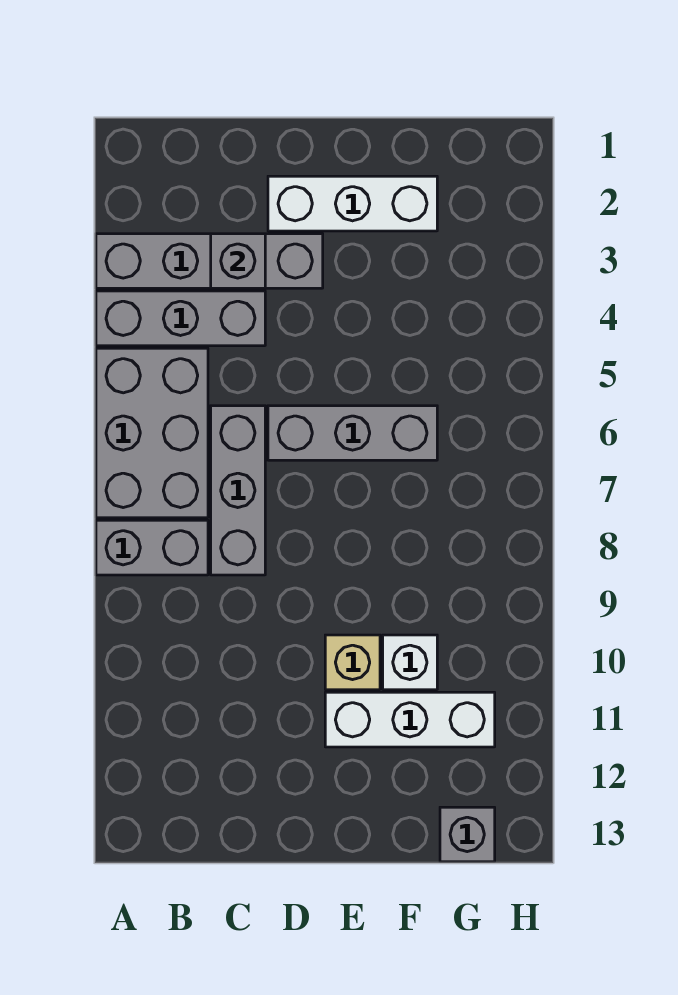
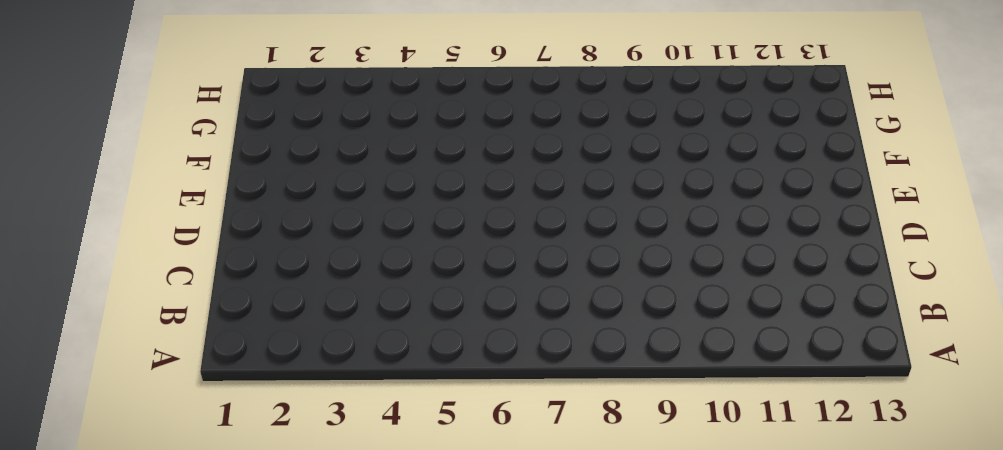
none -> grey brick A3:D3 level 1
none -> grey brick A4:C4 level 1
none -> grey brick A5:B7 level 1

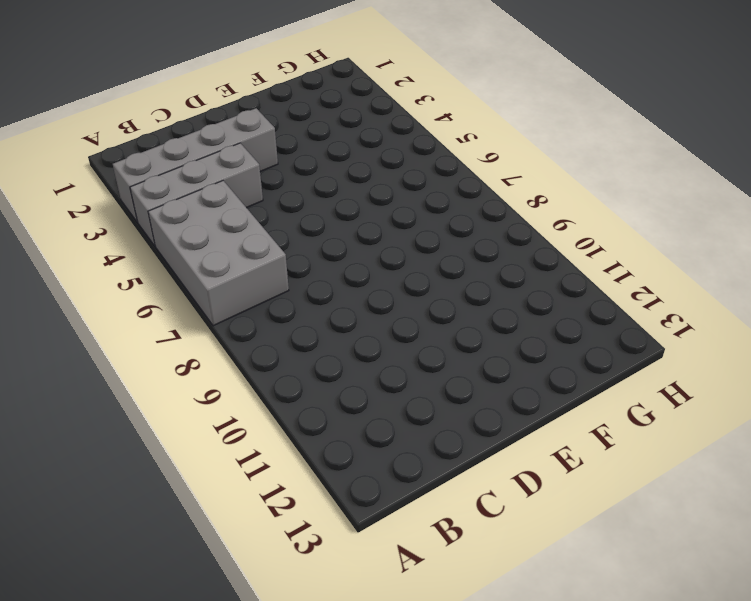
none -> grey brick A8:B8 level 1
none -> grey brick C6:C8 level 1
none -> white brick D2:F2 level 1

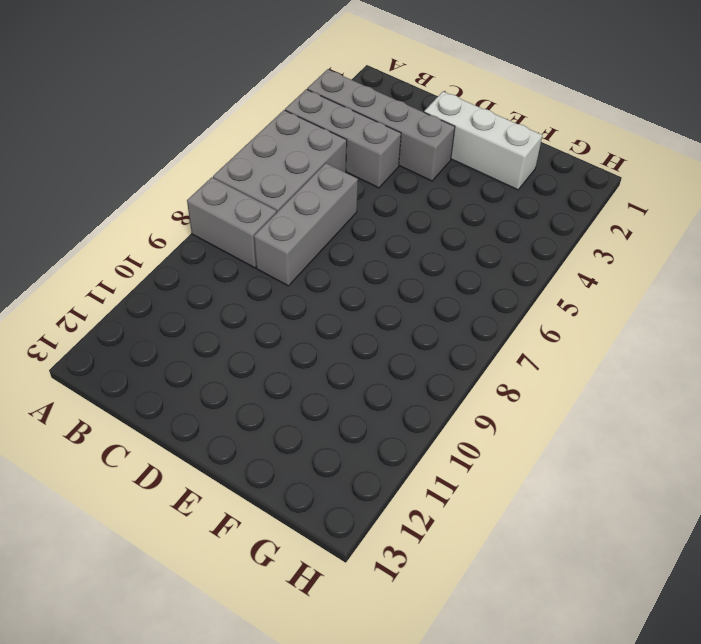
none -> grey brick D6:F6 level 1
none -> tan brick E10 level 1
none -> white brick E11:G11 level 1

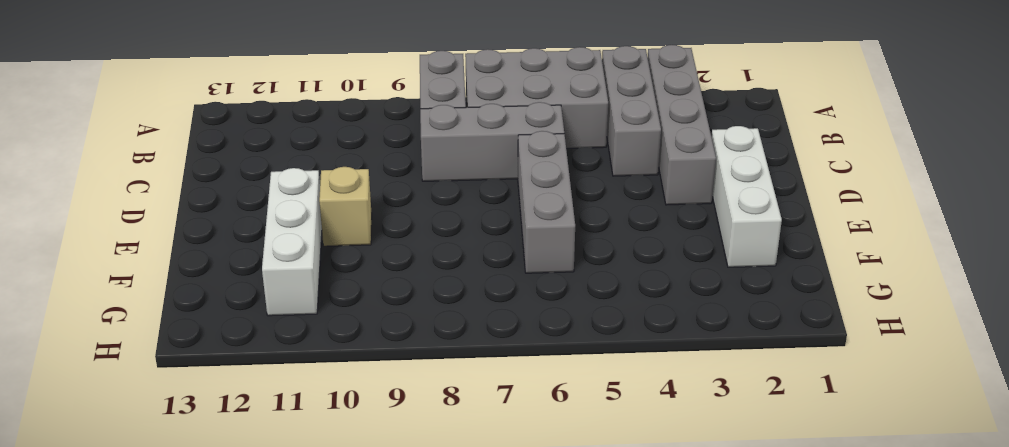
none -> white brick F10 level 1
none -> grey brick G13 level 1
none -> grey brick C3 level 2

